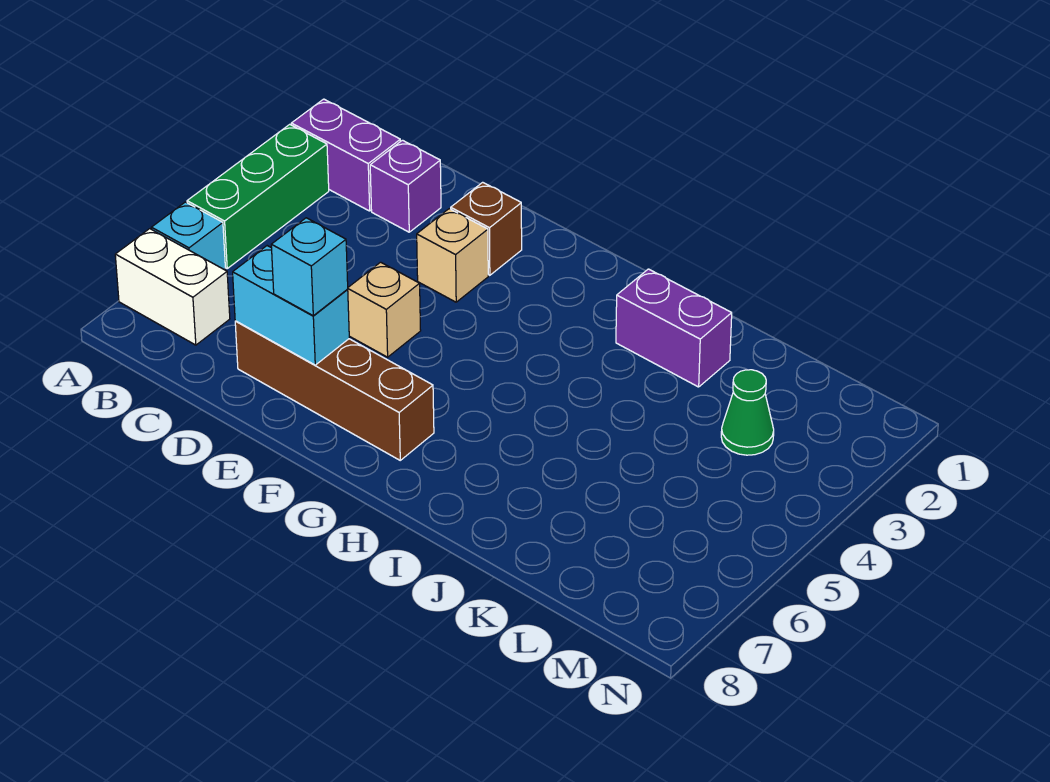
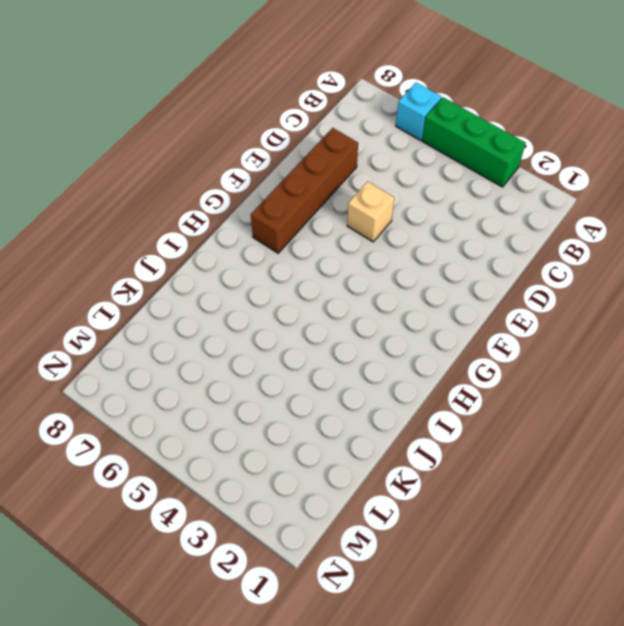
none -> purple brick A2:B2 level 1
none -> white brick A7:B7 level 1
none -> purple brick C2 level 1

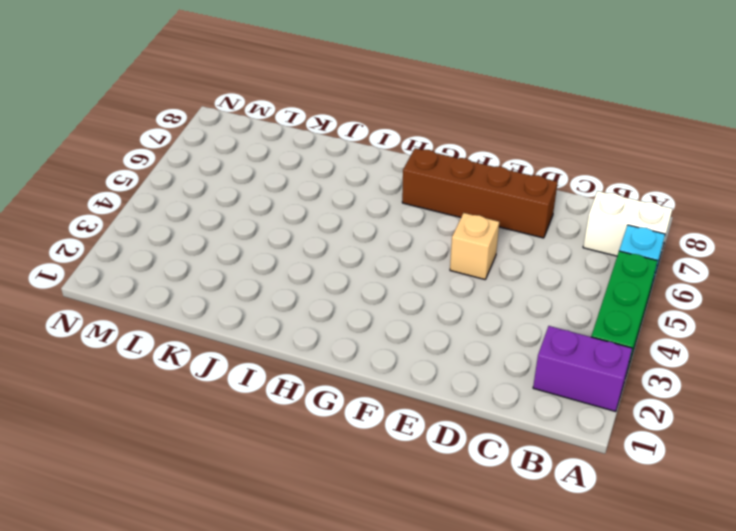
none -> purple brick C2 level 1
none -> brown brick E2 level 1
none -> tan brick E3 level 1

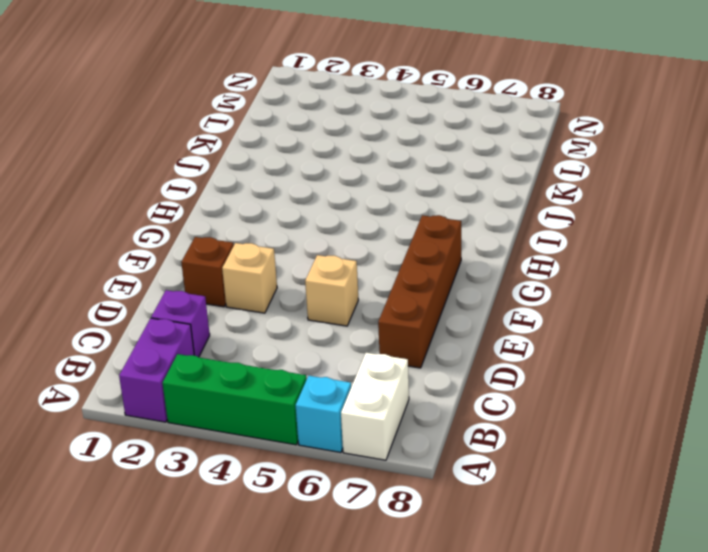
none -> purple brick I2:J2 level 1
none -> green cone L3 level 1
none -> cyan brick D7:E7 level 2

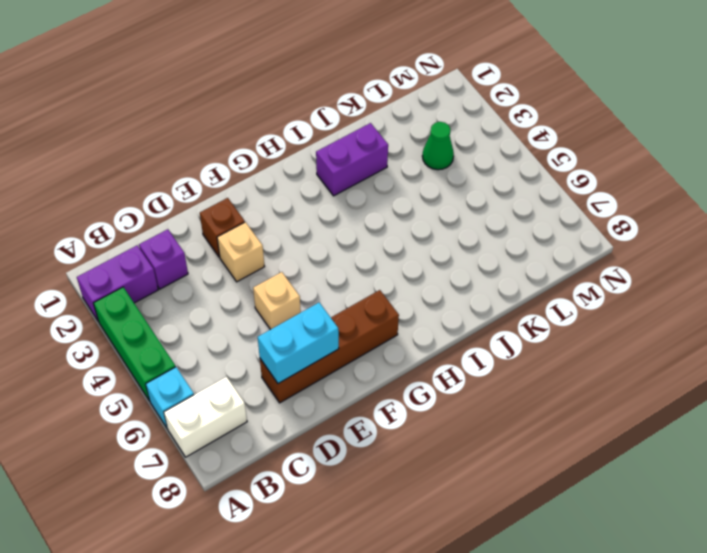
none -> cyan brick E7 level 3

